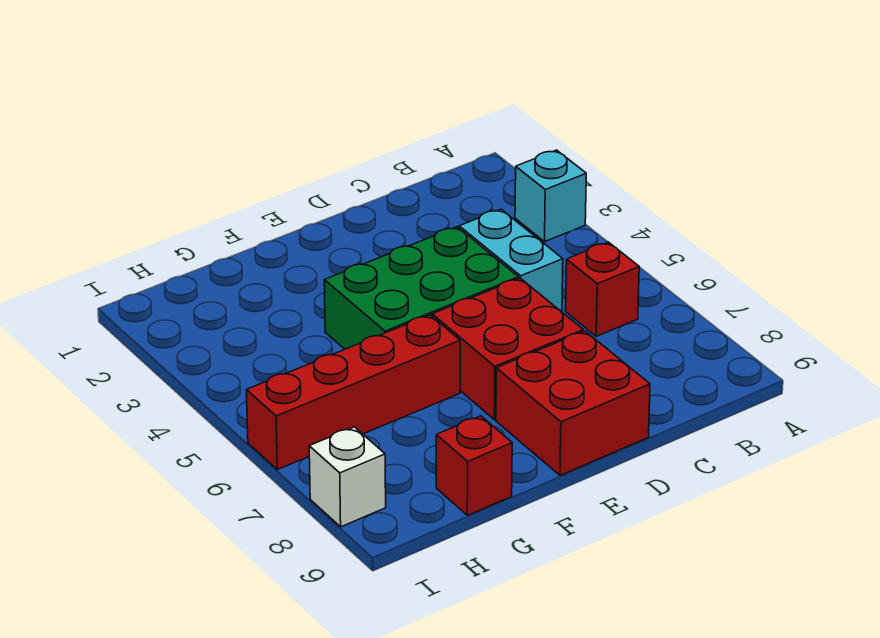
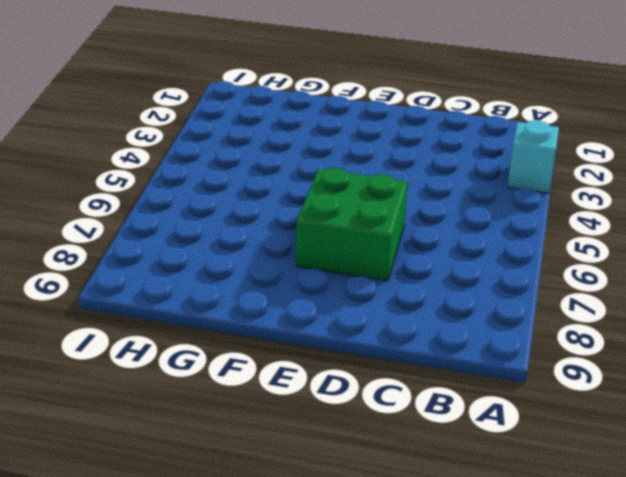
green brick D6:E7 level 1 -> red brick D6:E7 level 1
none -> red brick B6 level 1
none -> cyan brick C4:C5 level 1

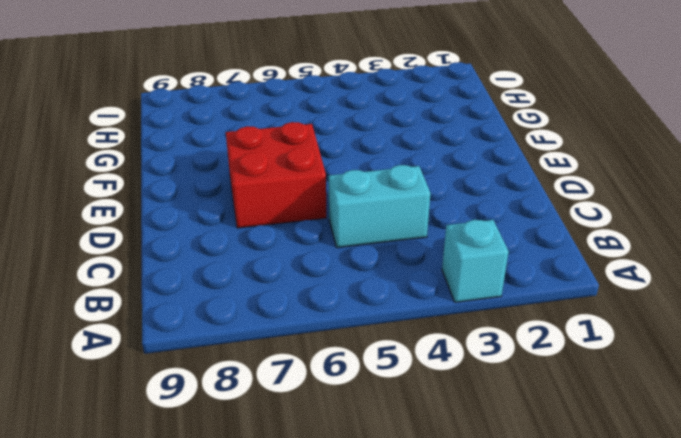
none -> red brick B6 level 1
none -> green brick D4:F5 level 1

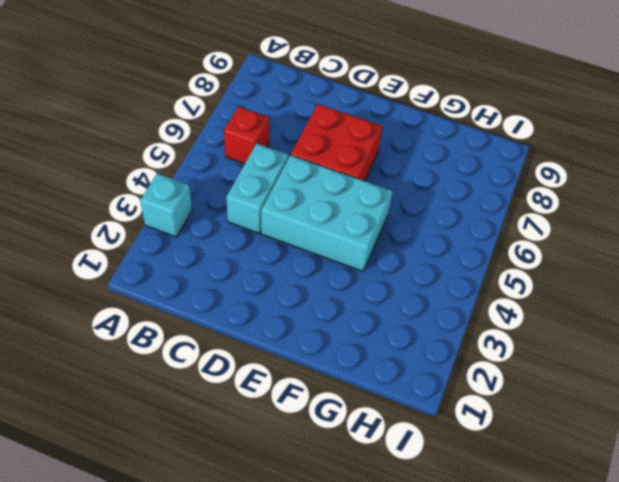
cyan brick D4:F5 level 1 -> green brick D4:F5 level 1
none -> red brick D8:E9 level 1
none -> red brick F6:I6 level 1

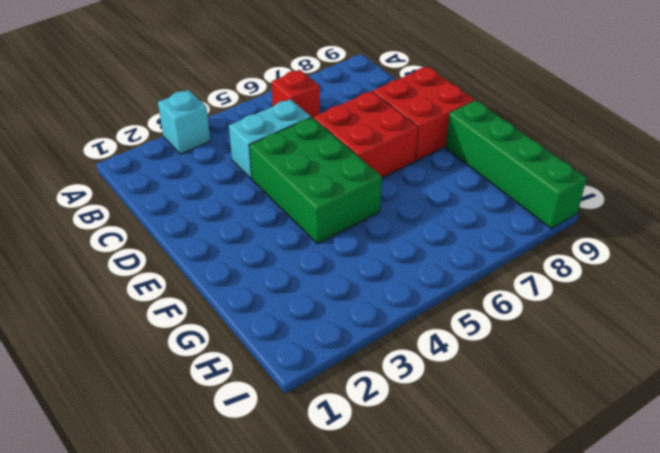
green brick F9:I9 level 1 -> red brick G9 level 1
none -> red brick F6:I6 level 1
none -> white brick I8 level 1

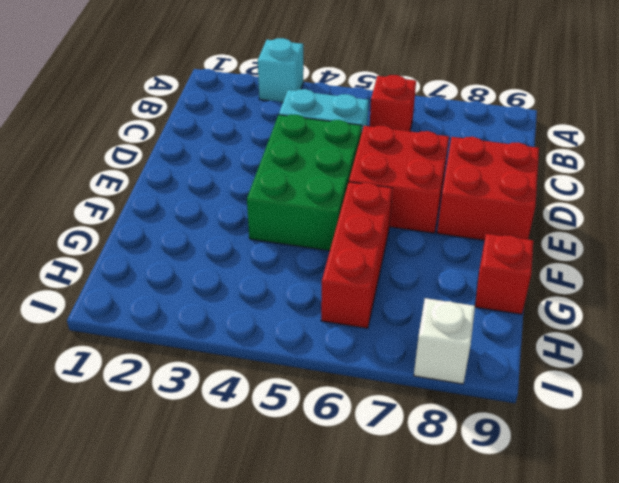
red brick F6:H6 level 1 -> red brick F6:I6 level 1

